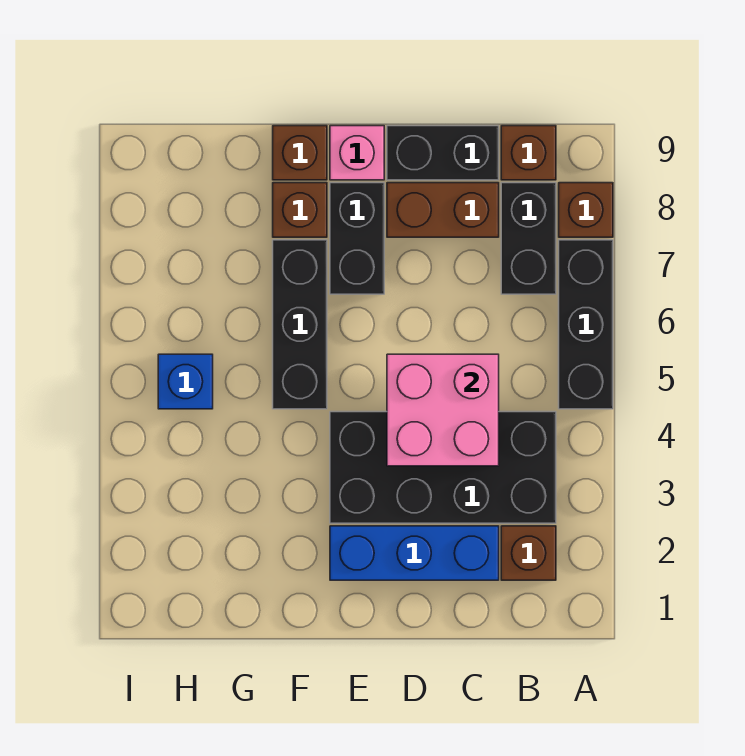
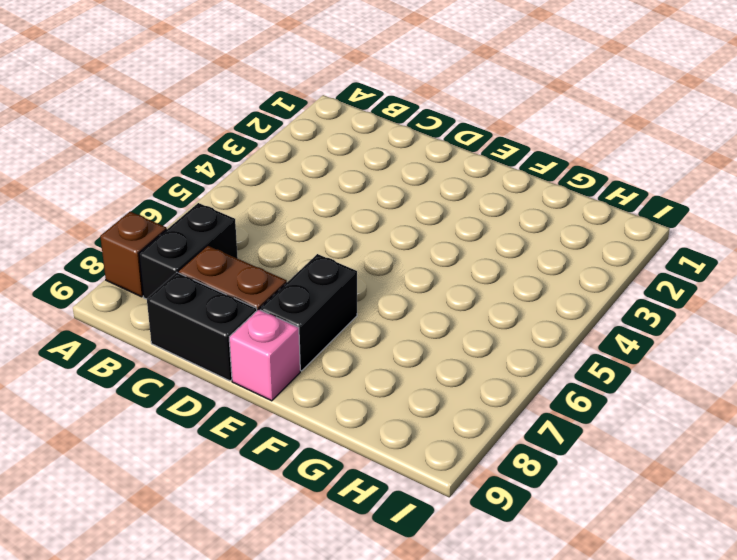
none -> black brick A5:A7 level 1
none -> brown brick B2 level 1
none -> black brick B3:E4 level 1

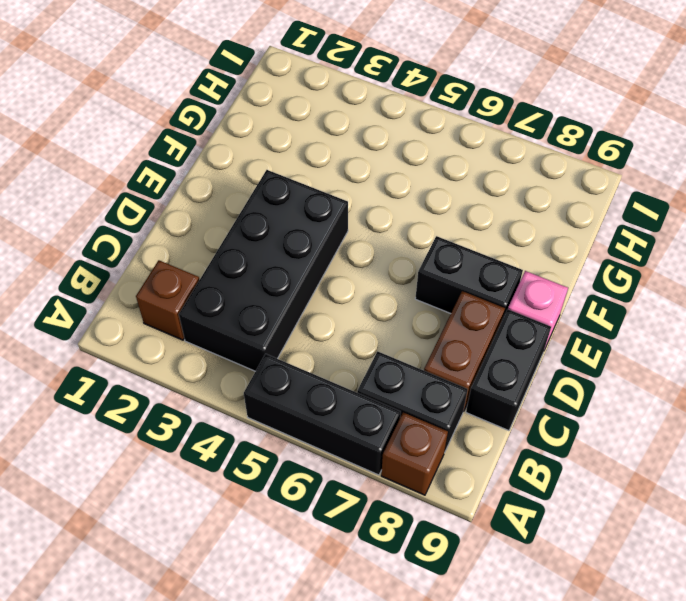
none -> brown brick B9 level 1
none -> blue brick C2:E2 level 1
none -> black brick F5:F7 level 1

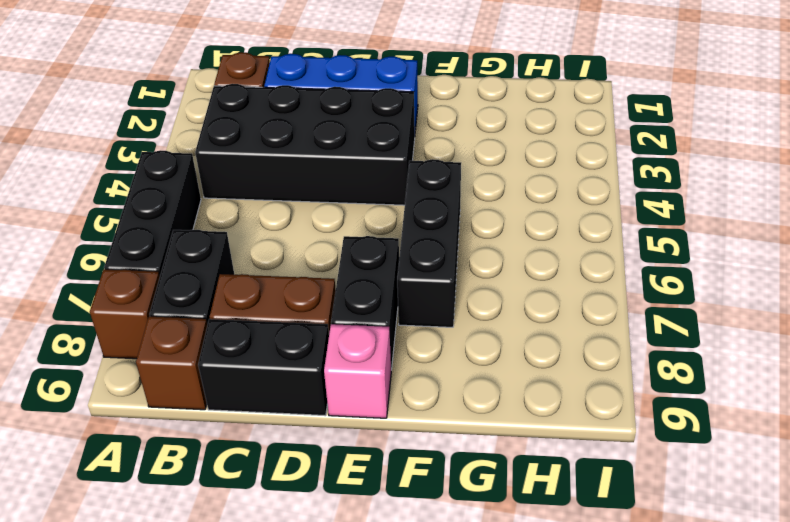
none -> brown brick F8 level 1
none -> brown brick F9 level 1
none -> blue brick H5 level 1

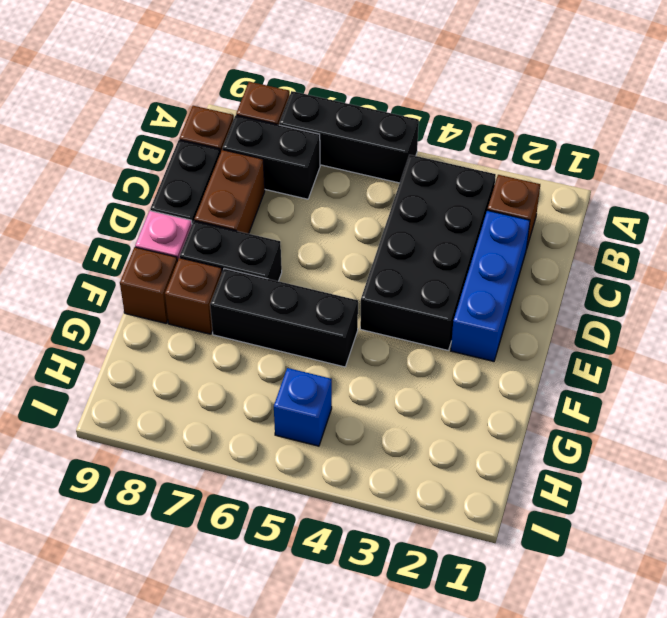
none -> pink brick C4:D5 level 2

